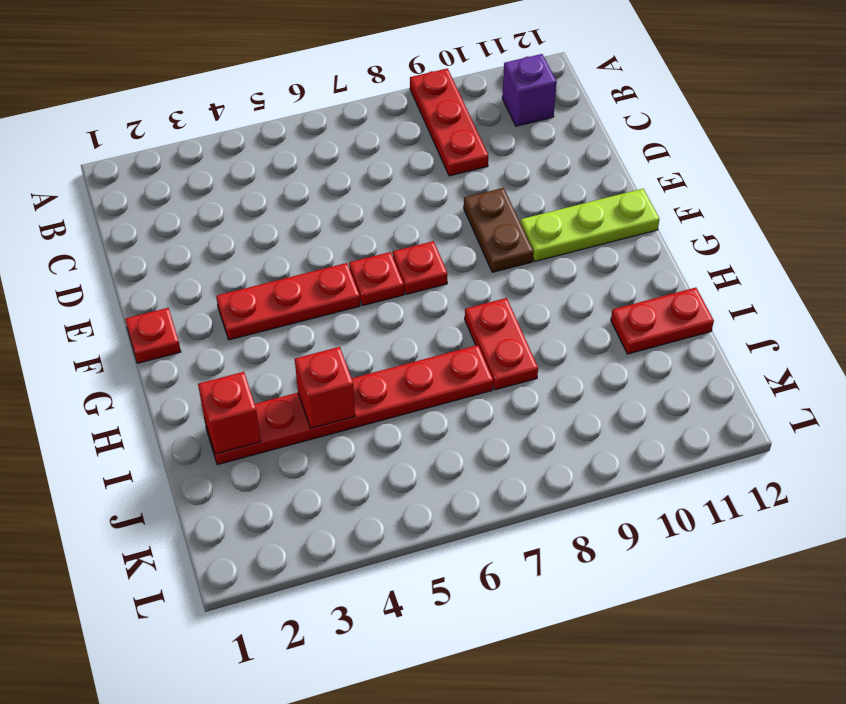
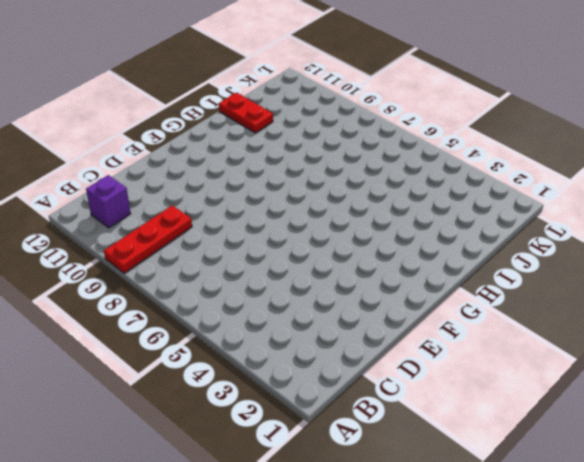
none -> brown plate E9:F9 level 1
none -> red plate F1 level 1
none -> red plate F3:F5 level 1

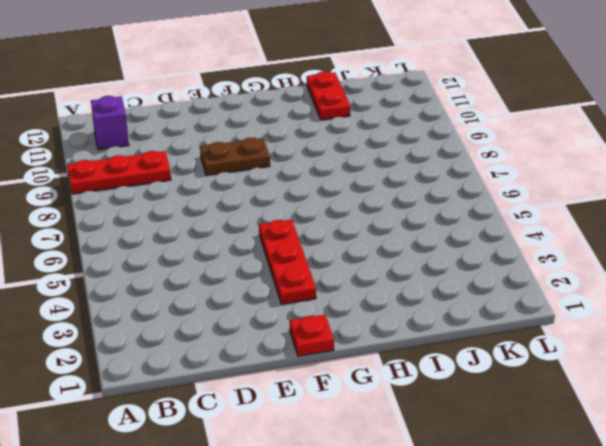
none -> red plate F6 level 1
none -> red plate F7 level 1
none -> lime plate F10:F12 level 1

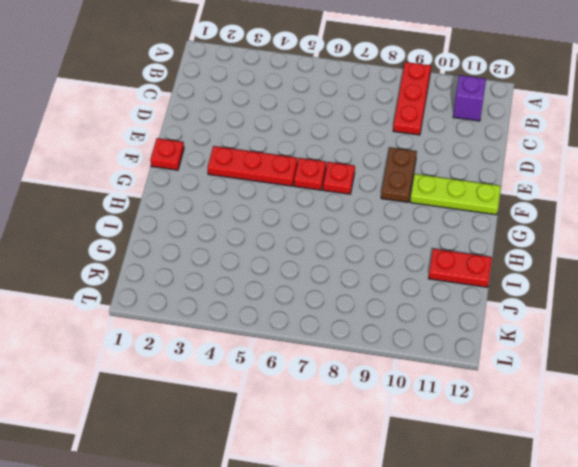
none -> red plate H8:I8 level 1
none -> red plate I2:I7 level 1
none -> red brick I2 level 2

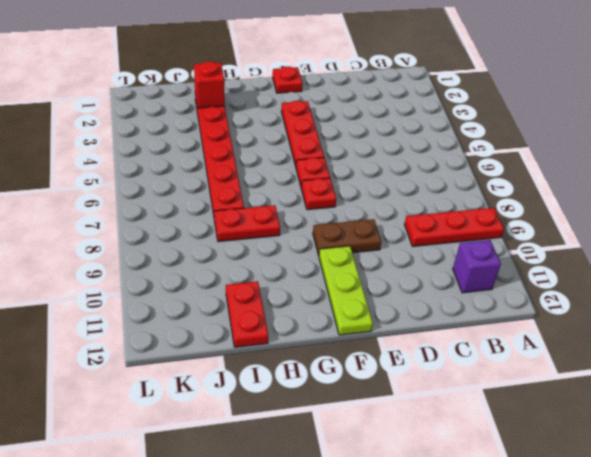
none -> red brick I4 level 2

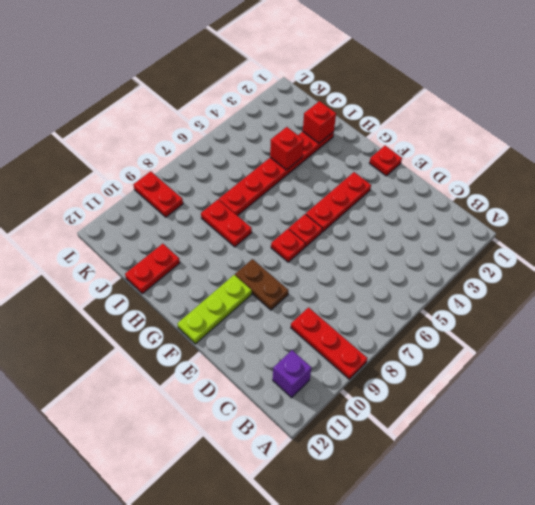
red plate K9:L9 level 1 -> none

